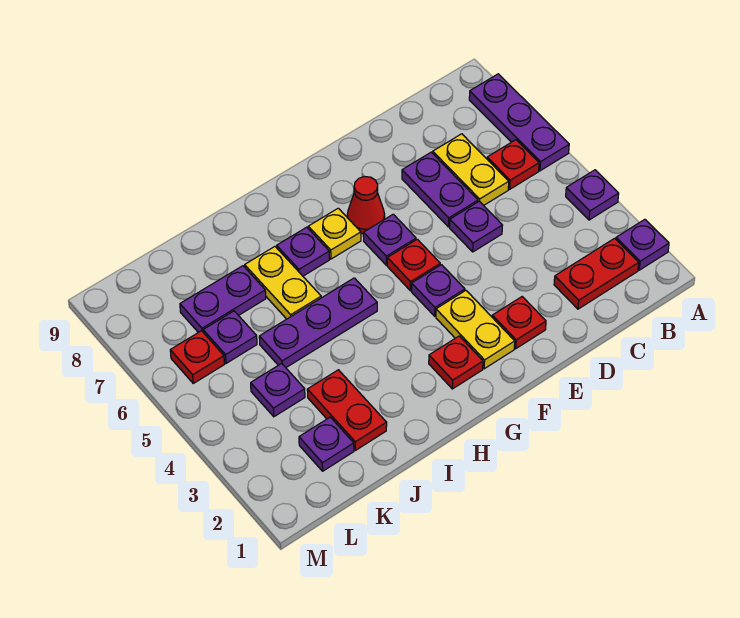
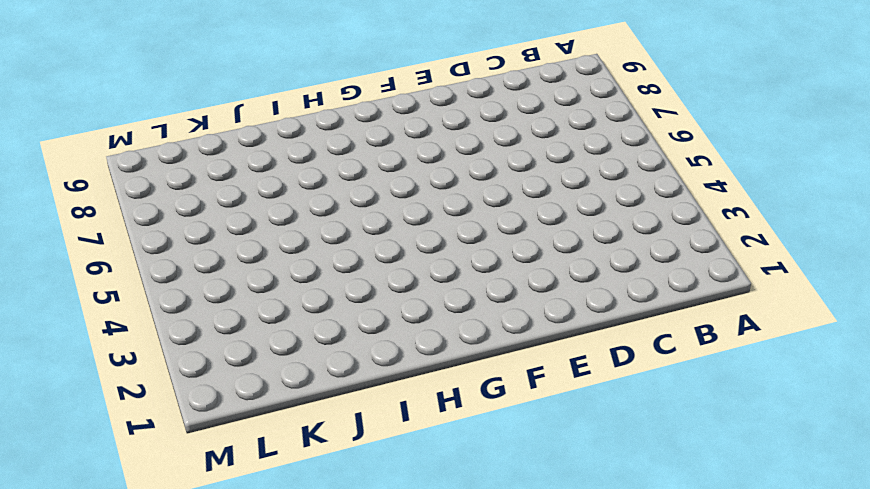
none -> purple plate A2 level 1
none -> purple plate A4 level 1
none -> purple plate A6:A8 level 1

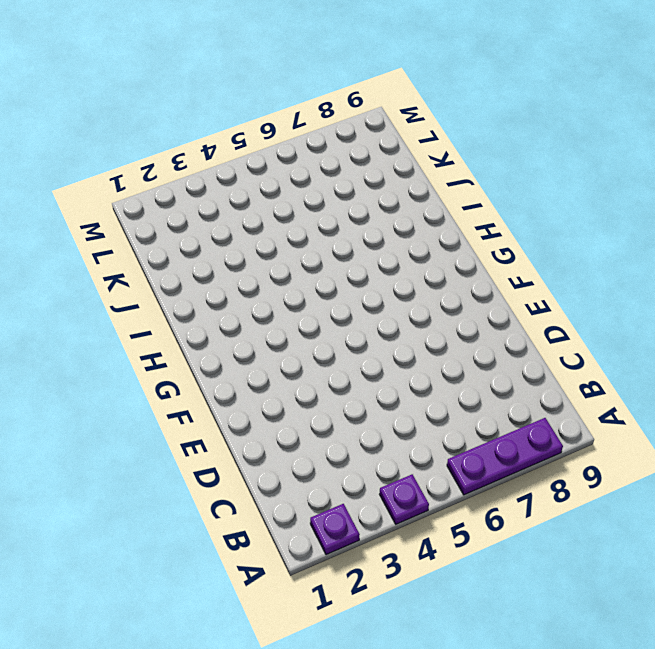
none -> red plate B2:C2 level 1
none -> red plate B6 level 1
none -> yellow plate C6:C7 level 1

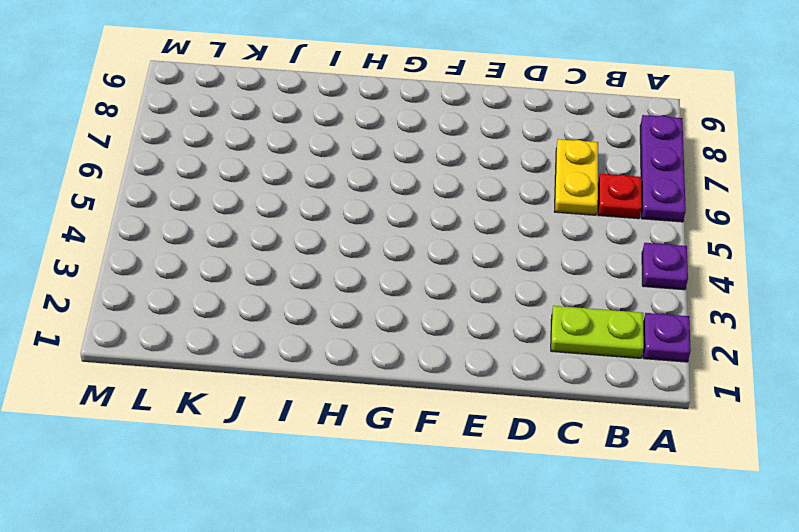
lime plate B2:C2 level 1 -> red plate B2:C2 level 1
none -> purple plate D5 level 1
none -> purple plate D6:D7 level 1
none -> red plate E2 level 1

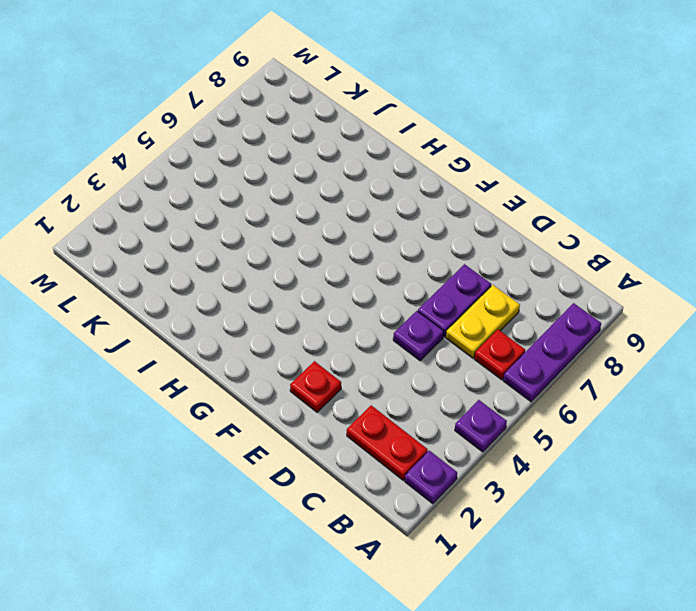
none -> yellow plate F2:F3 level 1
none -> purple plate F4 level 1
none -> red plate F5 level 1

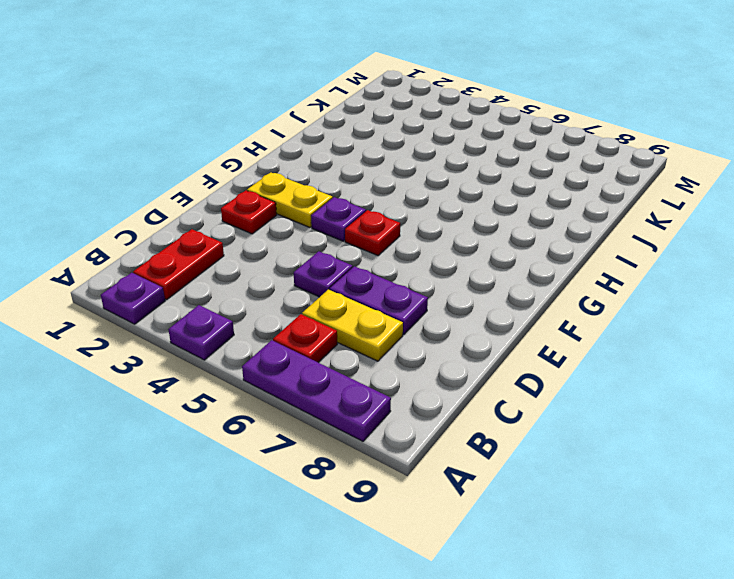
none -> purple plate F6 level 1
none -> red cone F7 level 1
none -> red plate G2 level 1

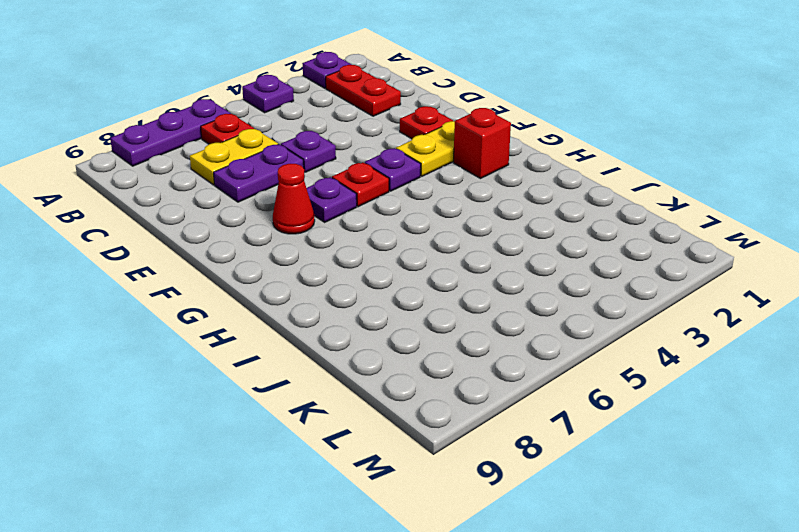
red brick G2 level 1 -> red plate G2 level 1
none -> yellow plate G7 level 1
none -> purple plate H5:J5 level 1
none -> purple plate H7 level 1

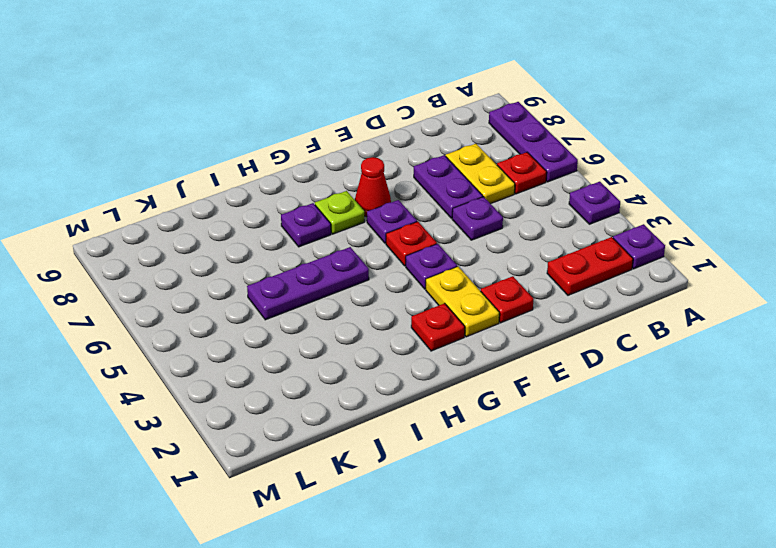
lime plate G7 level 1 -> yellow plate G7 level 1
none -> yellow plate I6:I7 level 1
none -> red plate J2:J3 level 1
none -> purple plate J7:K7 level 1

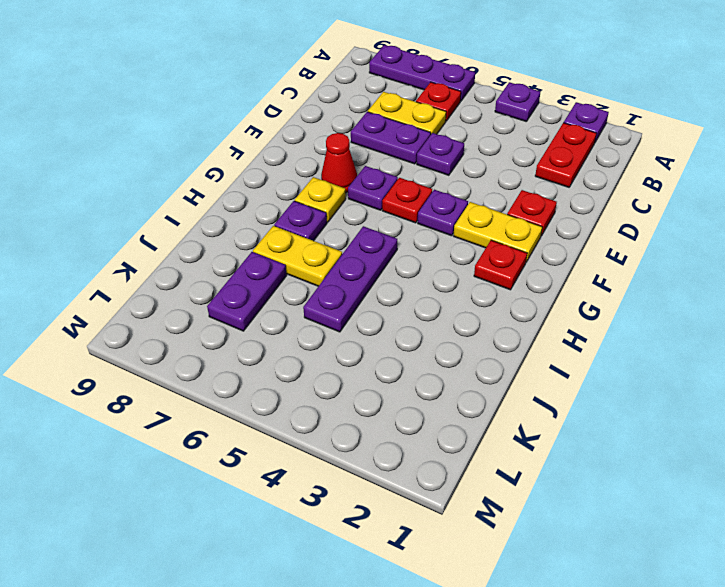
none -> red plate J2:J3 level 1
none -> purple plate K2 level 1
none -> purple plate K4 level 1

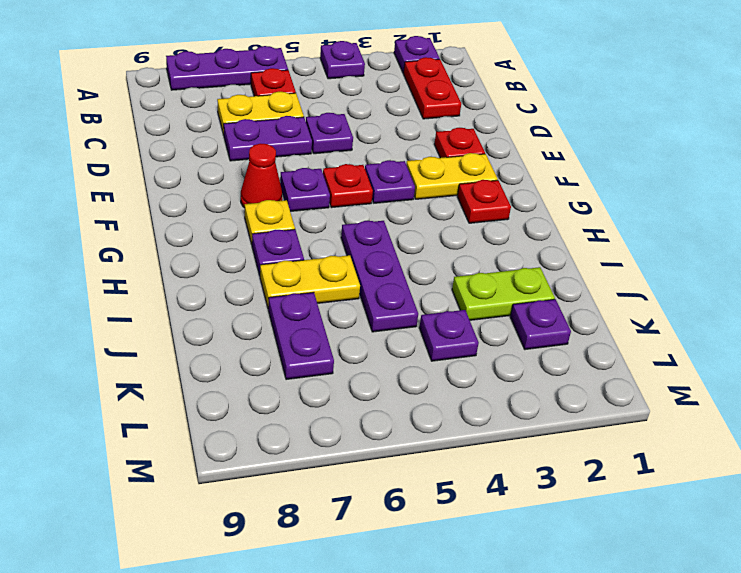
lime plate J2:J3 level 1 -> red plate J2:J3 level 1
none -> purple plate K6 level 1
none -> red plate L6 level 1

